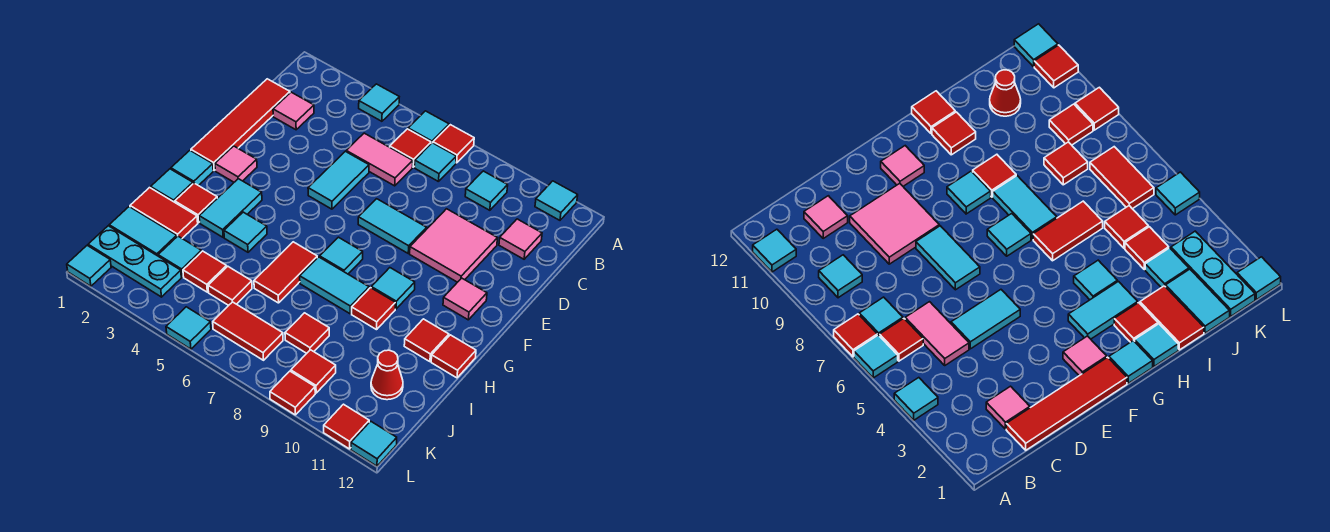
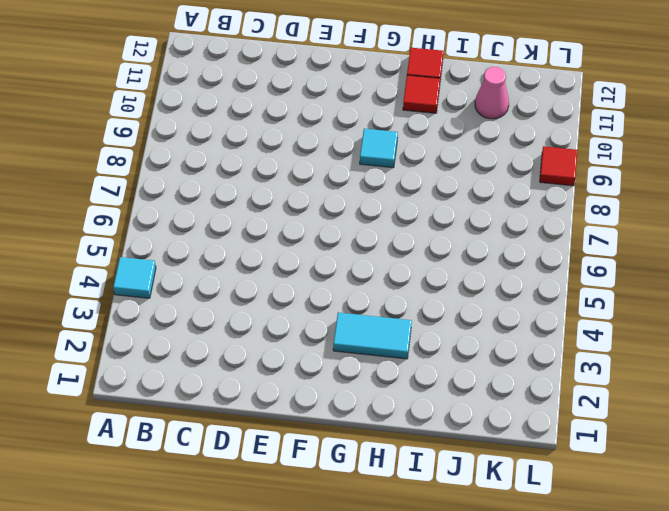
pink cone J11 level 1 -> red cone J11 level 1
none -> cyan tile A6 level 1
none -> red tile A7 level 1
none -> cyan tile A11 level 1
none -> red tile B6 level 1

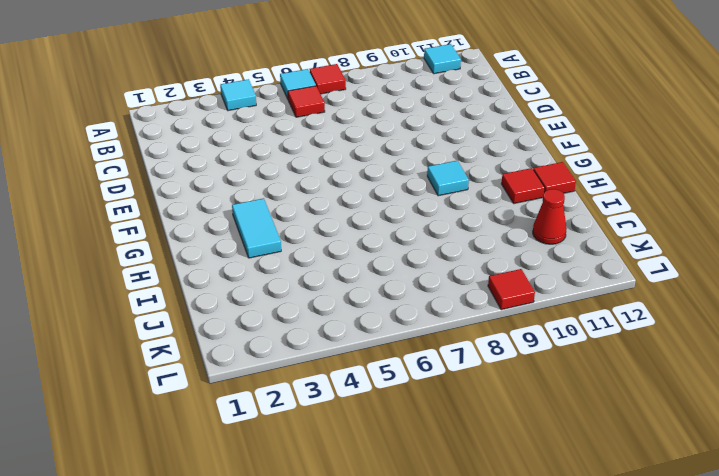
none -> cyan tile B7 level 1
none -> cyan tile B9 level 1
none -> red tile C1:F1 level 1
none -> pink tile C2 level 1

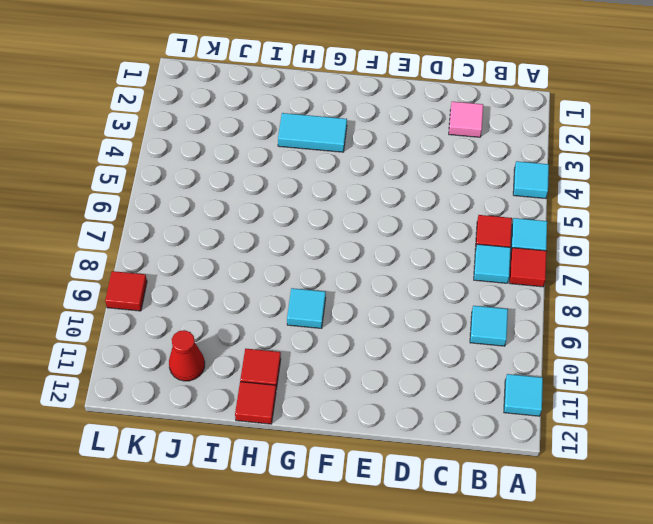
none -> red tile C1:F1 level 1
none -> pink tile C5:C6 level 1
none -> pink tile C11 level 1
none -> cyan tile D5:E5 level 1

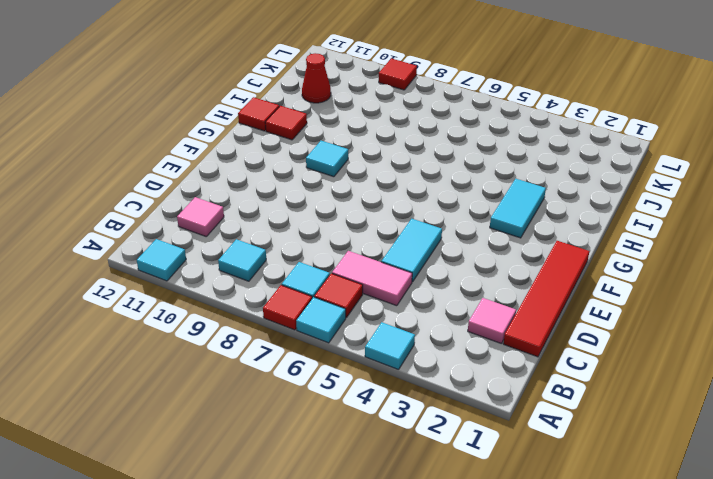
none -> pink tile D9:E10 level 1
none -> cyan tile E7:E8 level 1
none -> pink tile F2 level 1
none -> pink tile F11 level 1

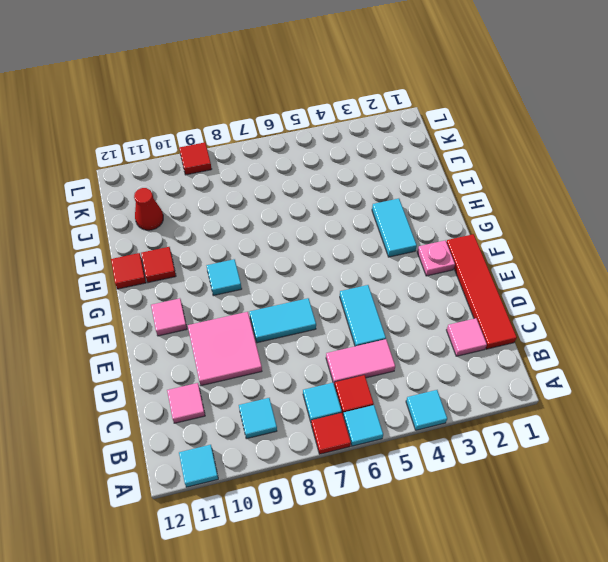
pink plate F2 level 1 -> pink tile F2 level 1
none -> cyan tile G1 level 1
none -> cyan tile G7 level 1
none -> cyan tile H1 level 1
none -> red tile H2 level 1

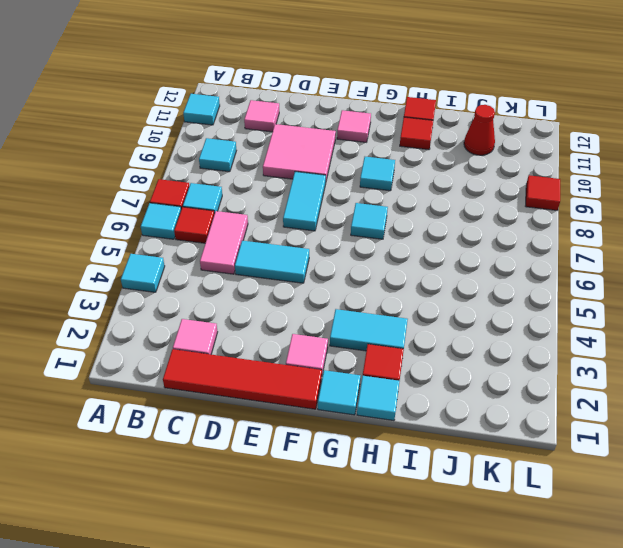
none -> cyan tile H4 level 1
none -> red tile H6:I6 level 1
none -> cyan tile H7:H8 level 1
none -> red tile H9 level 1

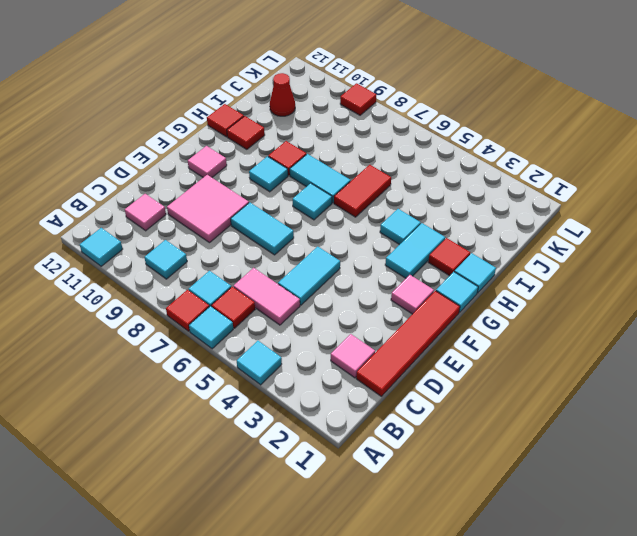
none -> red tile I1:I2 level 1
none -> cyan tile J1:J2 level 1
none -> cyan tile J3 level 1
none -> red tile J4 level 1

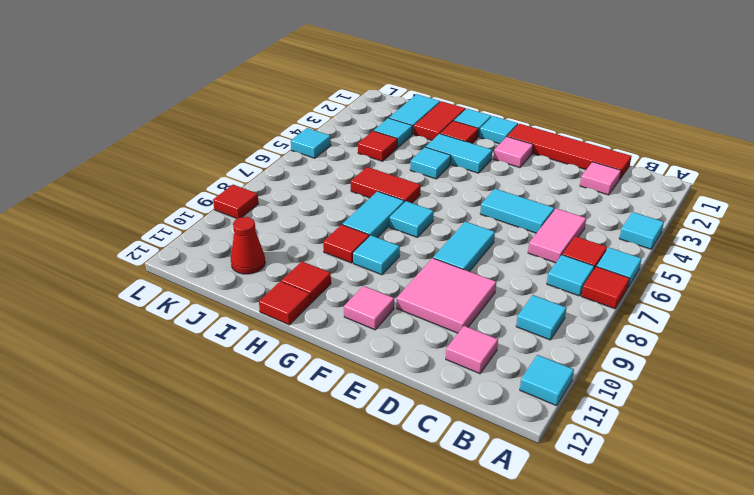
none -> red tile J5 level 1
none -> red tile J8 level 1
none -> cyan plate K1:K3 level 1
none -> red tile K6:K7 level 1

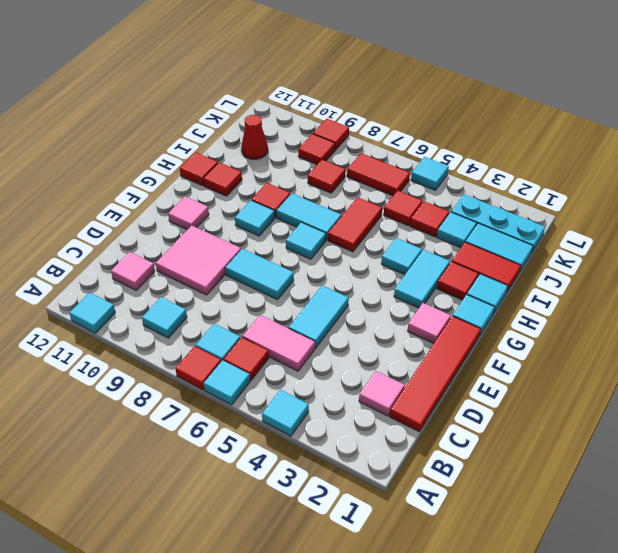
none -> cyan tile L1 level 1
none -> red tile L11 level 1
none -> cyan tile L12 level 1

